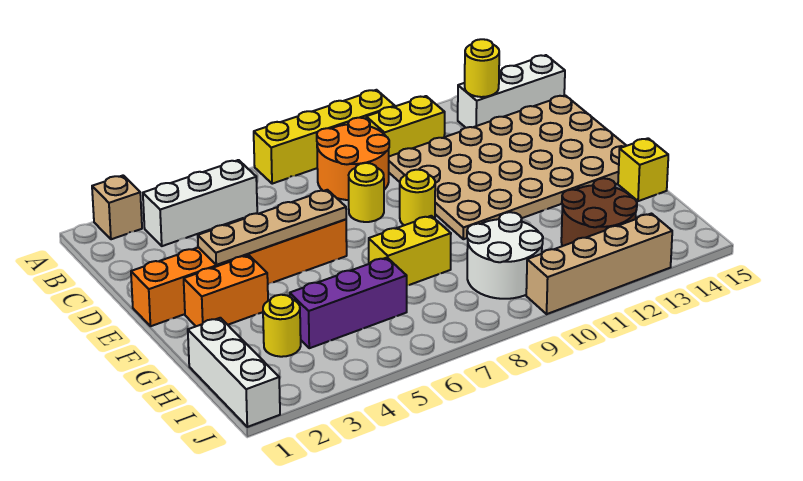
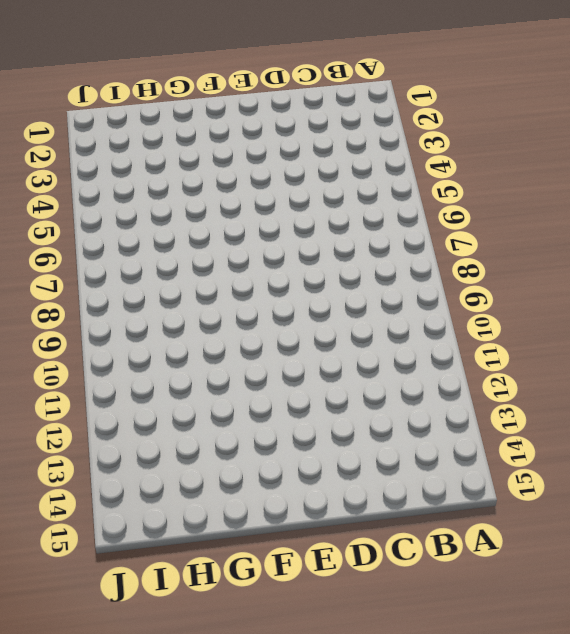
none -> tan brick A2 level 1
none -> yellow brick A7:A10 level 1
none -> white brick B3:B5 level 1

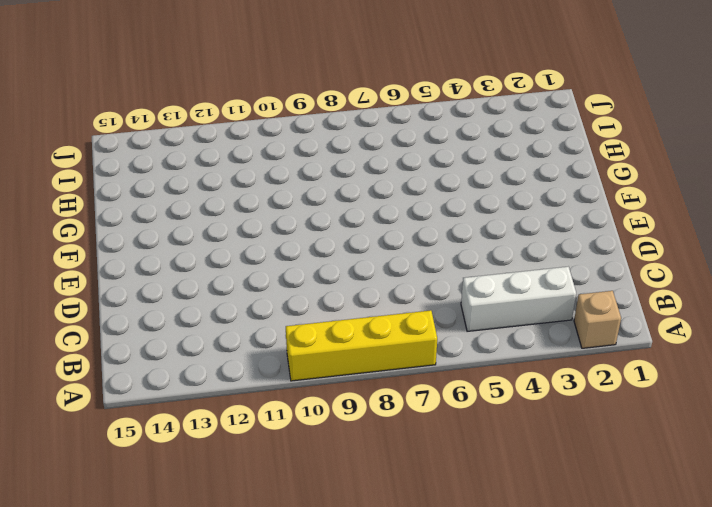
none -> orange round brick B8:C9 level 1
none -> yellow brick B10:B11 level 1
none -> white brick B13:B15 level 1

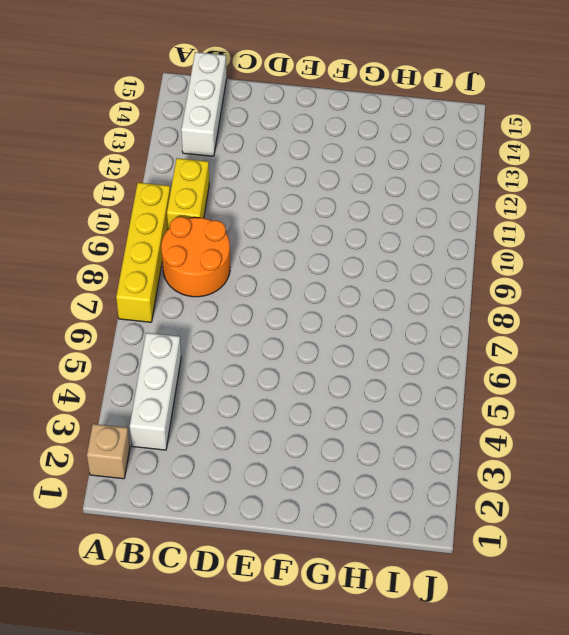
none -> tan plate C10:F15 level 1
none -> yellow round brick D8 level 1
none -> orange brick E1:E6 level 1

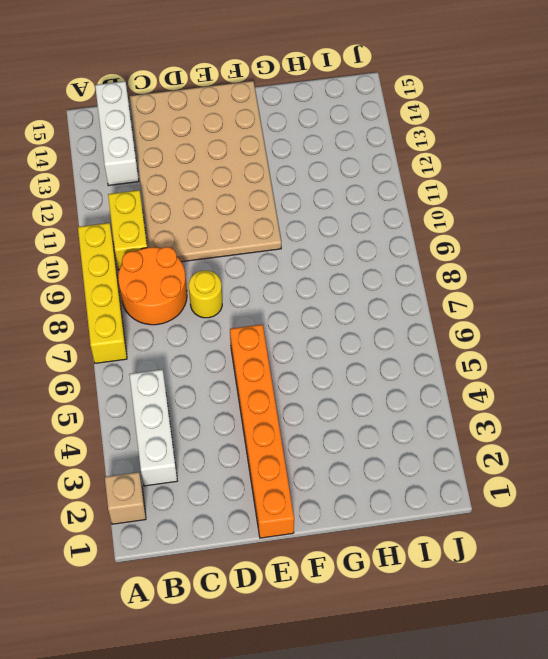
none -> yellow round brick E9 level 1
none -> orange brick F2:F3 level 1
none -> yellow brick G7:G8 level 1

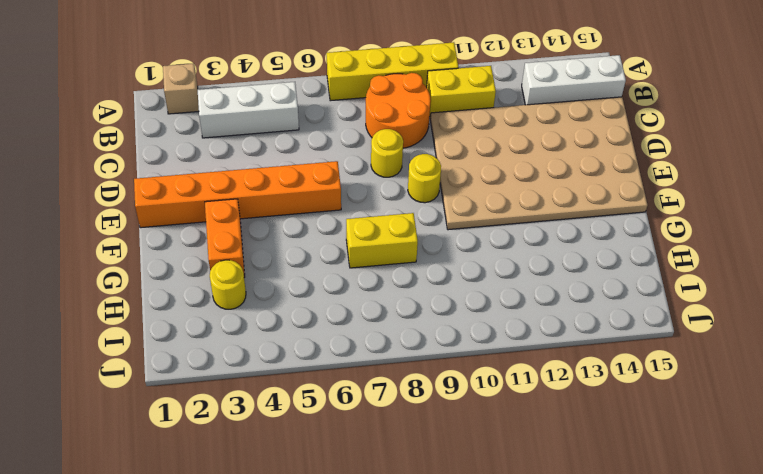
orange brick F3:G3 level 1 -> orange brick F2:F3 level 1
none -> yellow brick G15 level 1
none -> white brick H1:J1 level 1
none -> purple brick H4:H6 level 1

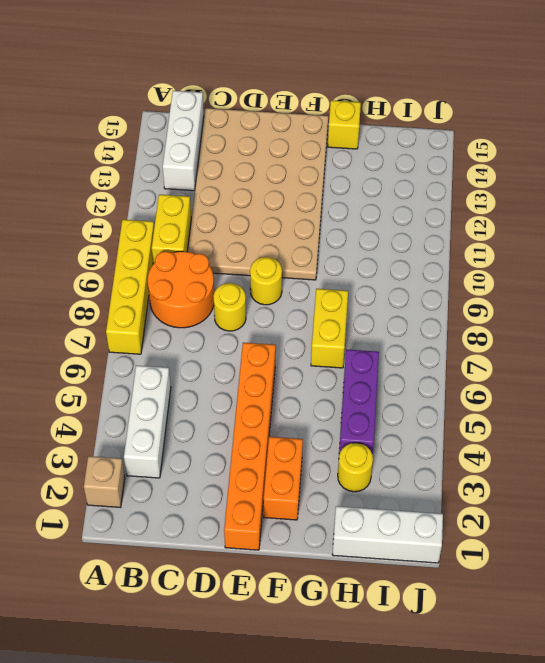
none -> white round brick H9:I10 level 1
none -> brown round brick H12:I13 level 1
none -> tan brick J10:J13 level 1

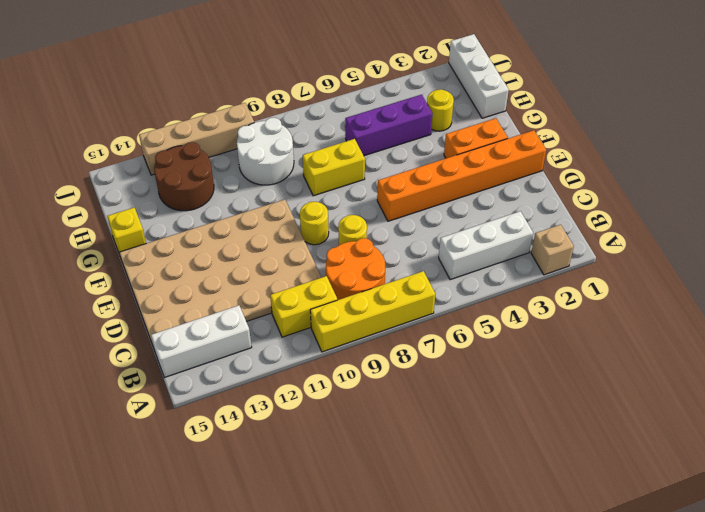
none -> yellow round brick B13 level 2
none -> tan plate E3:E6 level 2

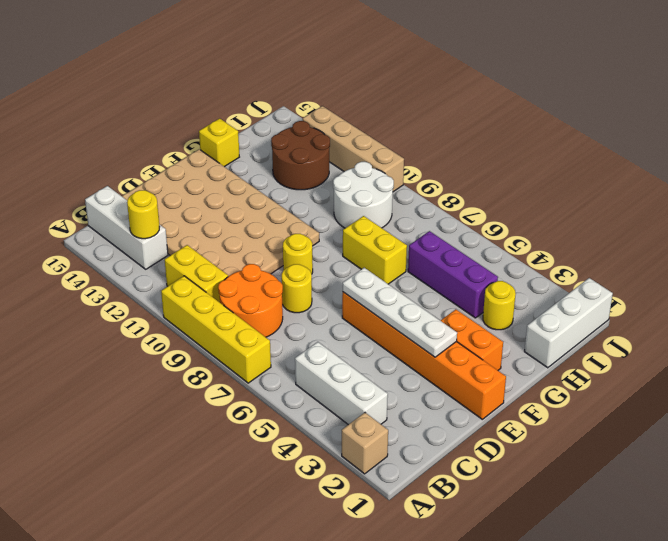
white plate E3:E6 level 2 -> tan plate E3:E6 level 2

